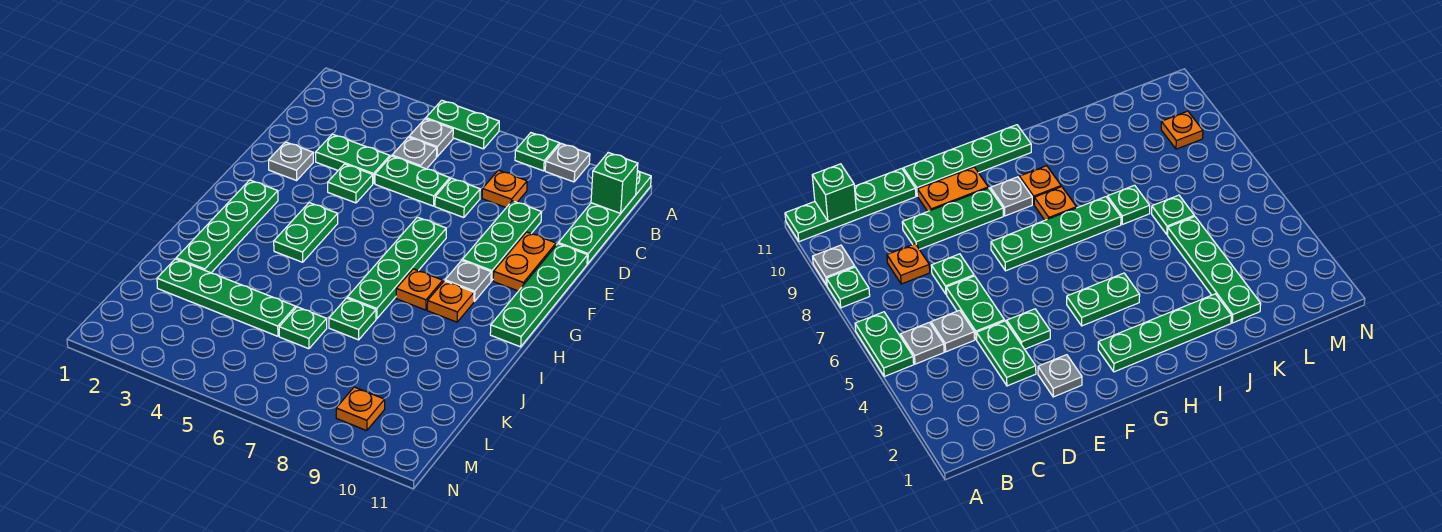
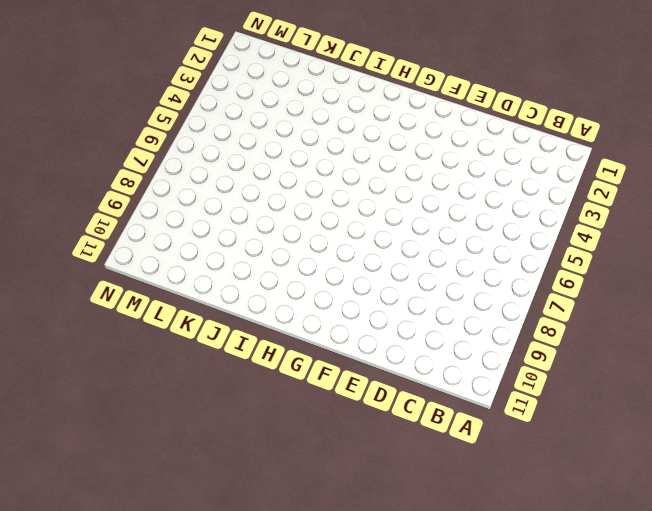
none -> green plate A5:A6 level 1
none -> green plate A8 level 1
none -> grey plate A9 level 1

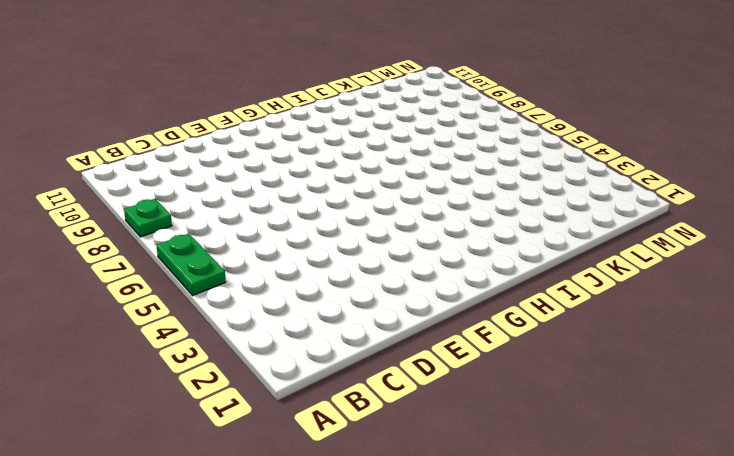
none -> grey plate A9 level 1
none -> green plate A11:D11 level 1
none -> grey plate B5 level 1

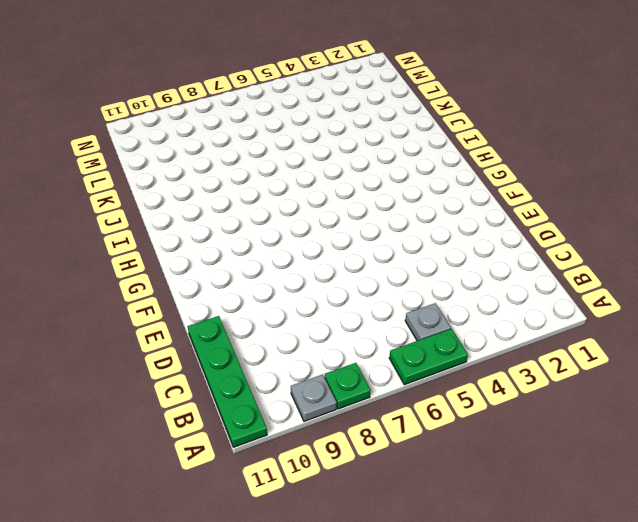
none -> grey plate C5 level 1
none -> orange plate C8 level 1
none -> green plate D3:D4 level 1

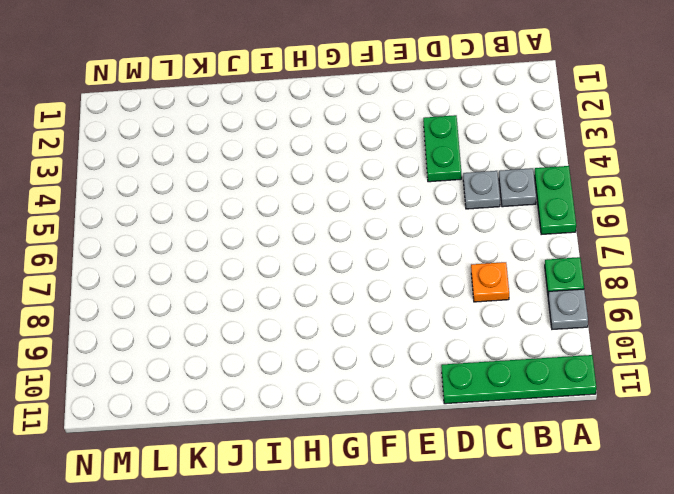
none -> green plate D5:D6 level 1
none -> green plate D7 level 1
none -> green plate D9:F9 level 1

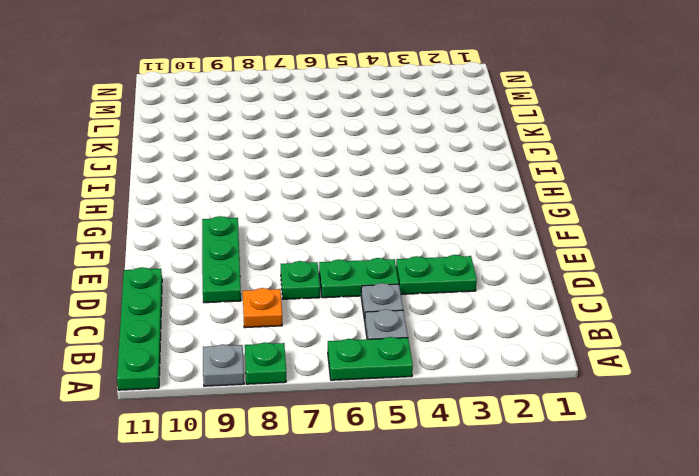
none -> grey plate E2 level 1
none -> green plate E4 level 1
none -> orange plate E10:F10 level 1

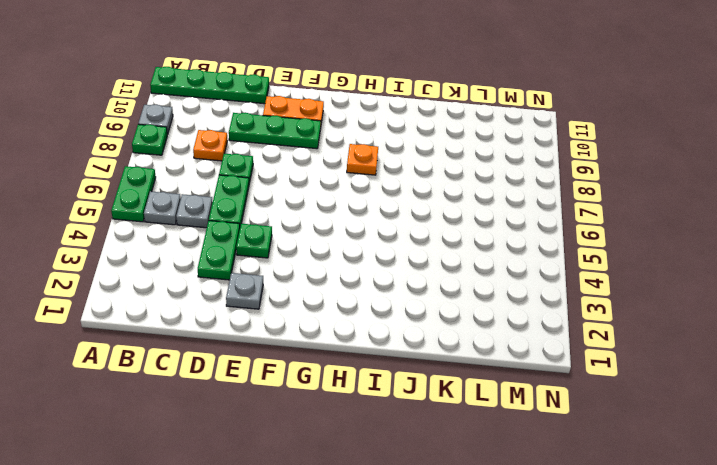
none -> green plate E11:H11 level 1
none -> green plate F7:I7 level 1
none -> green plate G2:J2 level 1

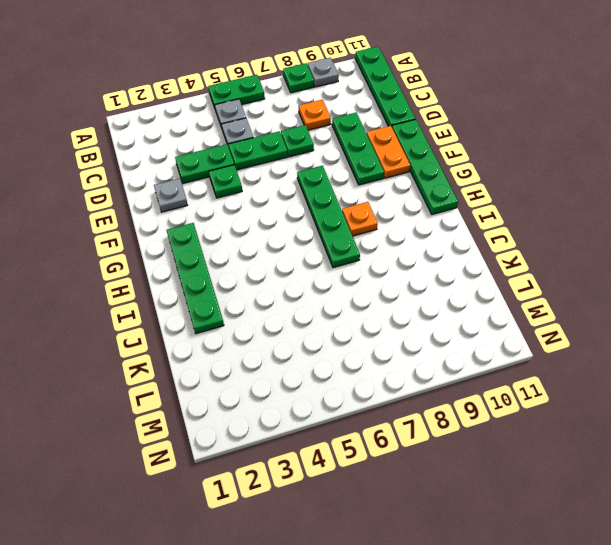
none -> green plate G4:H4 level 1
none -> grey plate G9 level 1
none -> orange plate H9 level 1

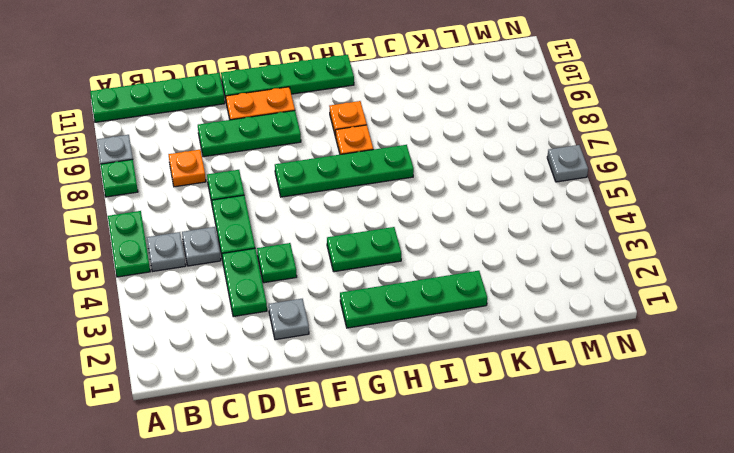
grey plate N6 level 1 -> grey plate G9 level 1
none -> green plate J7 level 1
none -> green plate K2:K5 level 1
none -> green plate K6 level 1

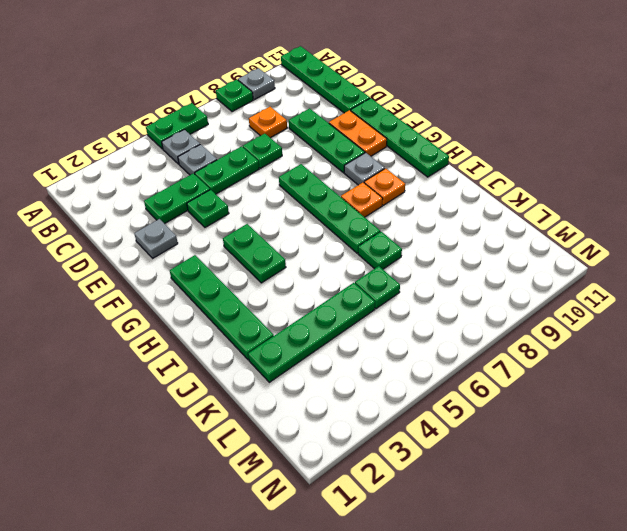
none -> orange plate M9 level 1
none -> green brick B11 level 2

